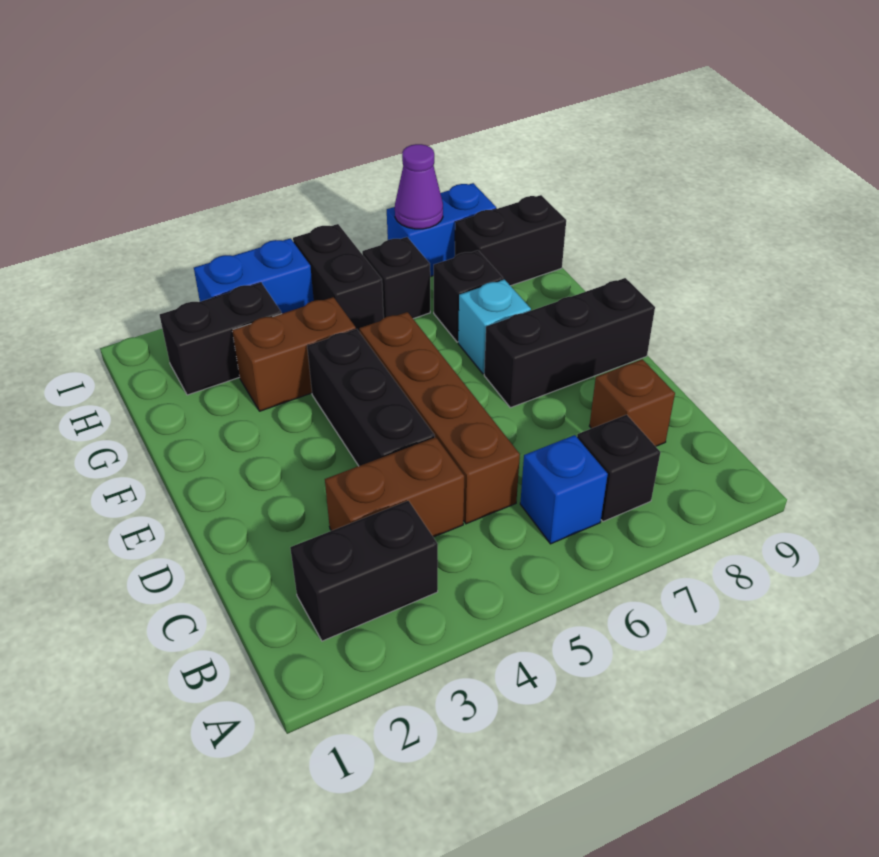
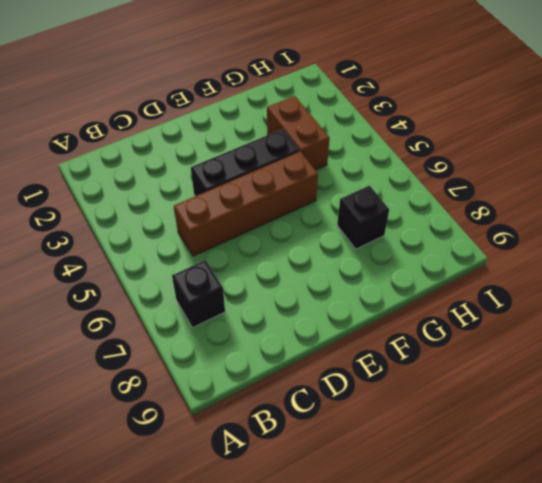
none -> black brick B2:B3 level 1
none -> blue brick B6 level 1
none -> brown brick C3:C4 level 1

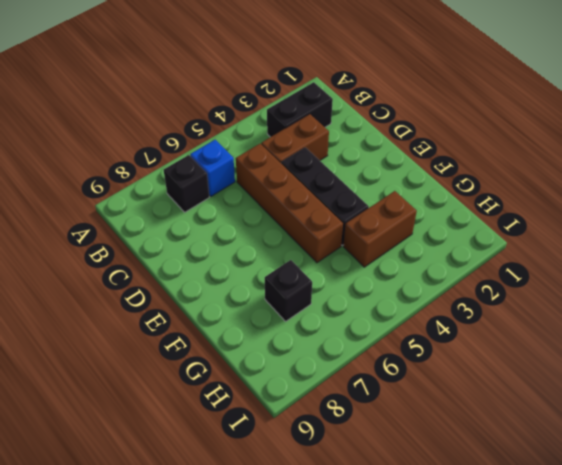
none -> brown brick C8 level 1
none -> black brick E7:E9 level 1
none -> cyan brick F7 level 1

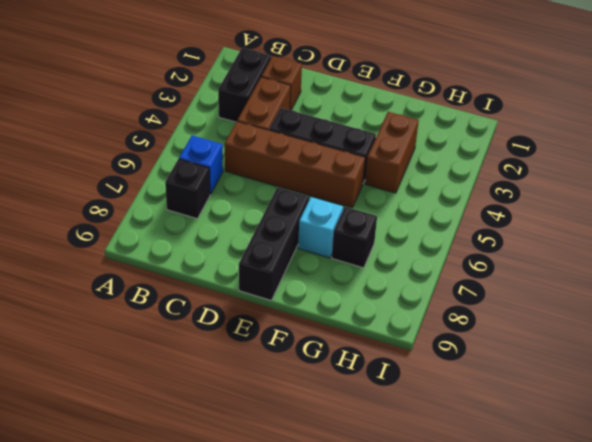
brown brick C2 level 1 -> brown brick C8 level 1
none -> black brick H2:H3 level 1
none -> black brick H5:I5 level 1
none -> black brick H6 level 1

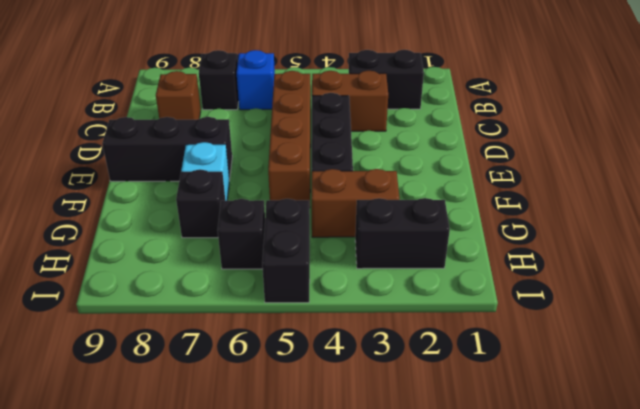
none -> black brick H8:H9 level 1
none -> blue brick I3:I4 level 1
none -> blue brick I7:I8 level 1

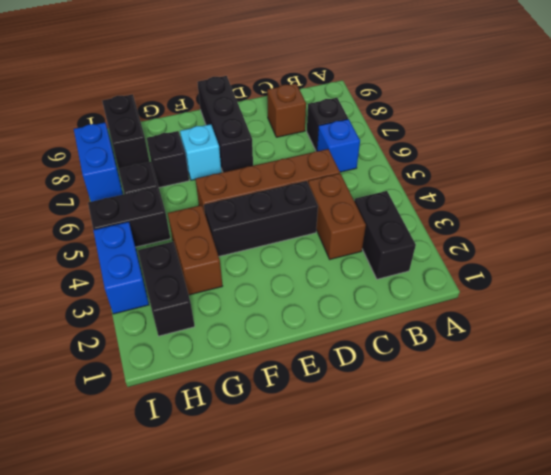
none -> purple cone I7 level 2

